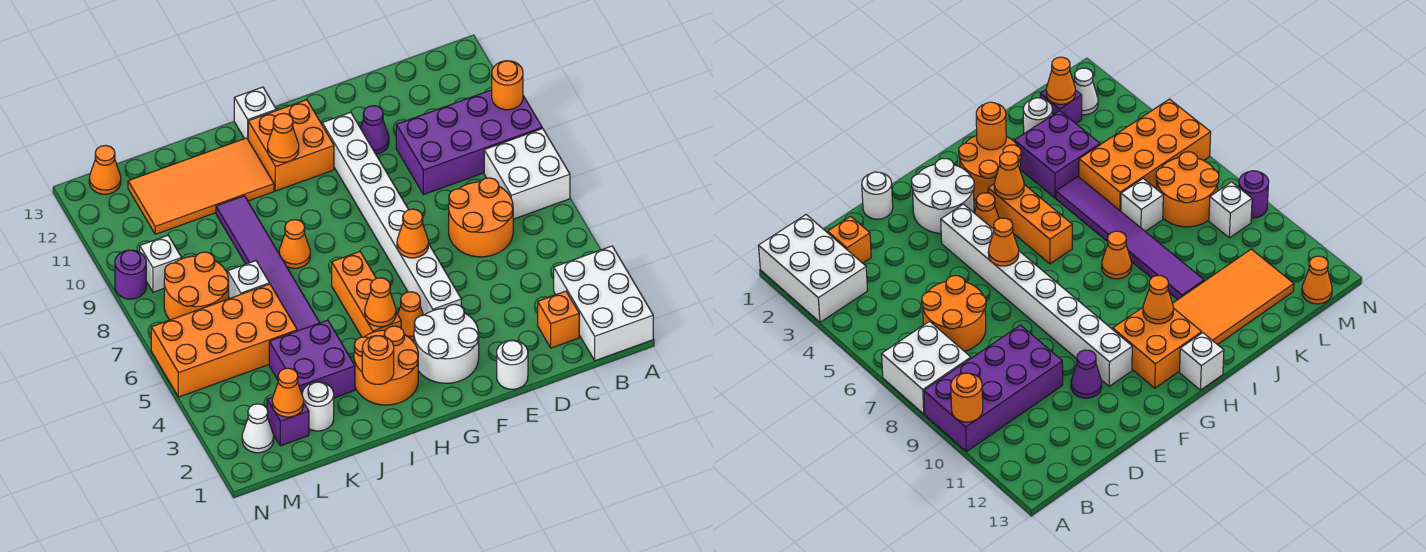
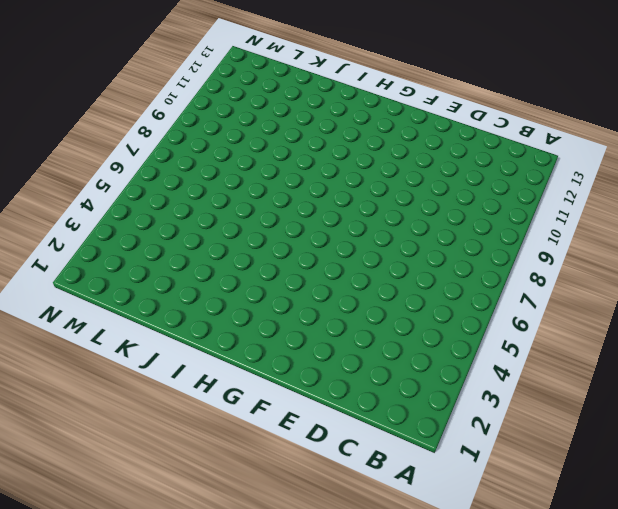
none -> white brick A1:B3 level 1
none -> white brick A7:B8 level 1
none -> purple brick A9:D10 level 1
none -> orange brick C2 level 1

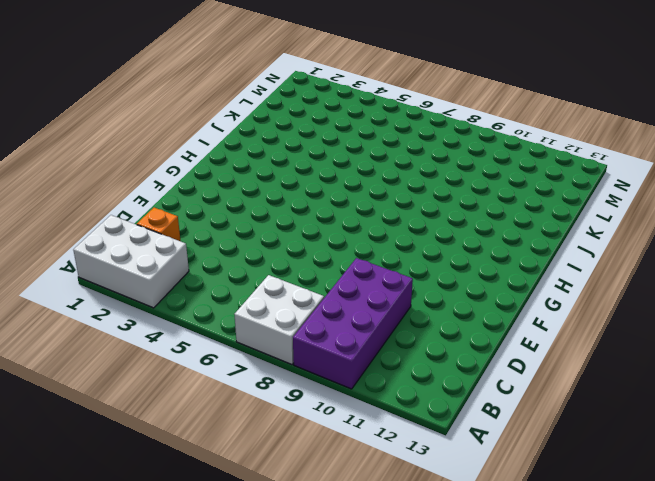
none -> orange round brick C6:D7 level 1
none -> white round brick E1 level 1
none -> purple cone E11 level 1
none -> white round brick F2:G3 level 1

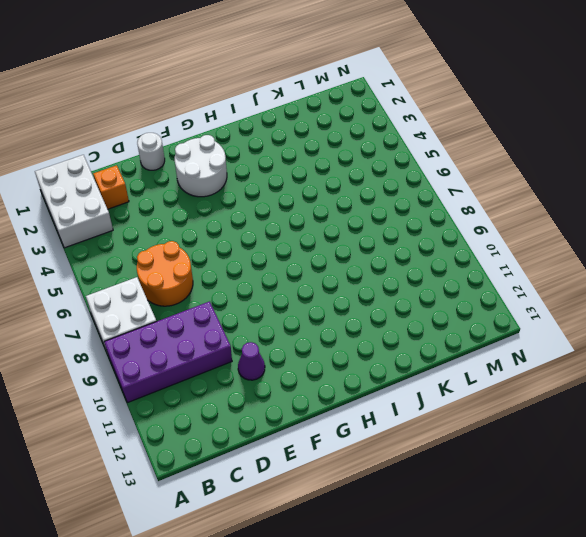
none -> white brick F4:F11 level 1
none -> orange cone G4 level 1
none -> orange brick G11:H12 level 1
none -> orange round brick H2:I3 level 1

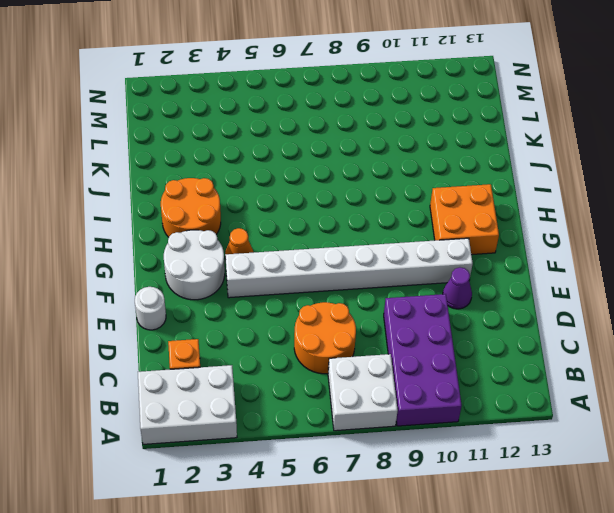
none -> orange brick H4:H6 level 1
none -> white brick H13 level 1
none -> orange cone I8 level 1
none -> orange tile I11:L12 level 1

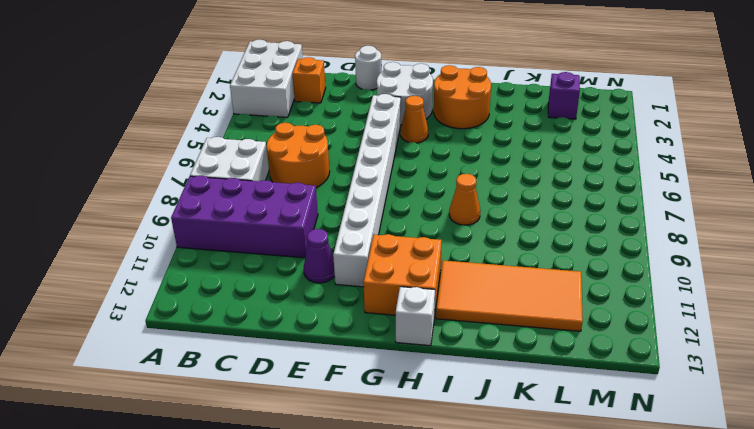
none -> orange brick H4:H6 level 1
none -> purple brick J3:K4 level 1
none -> purple tile J5:J10 level 1
none -> white round brick K2 level 1

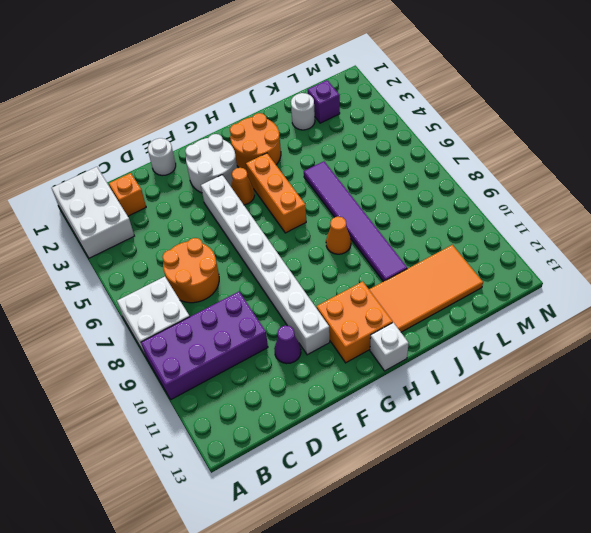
none -> purple brick J3:K4 level 1
none -> orange brick K5:N6 level 1
none -> white brick K7 level 1
none -> orange round brick L7:M8 level 1

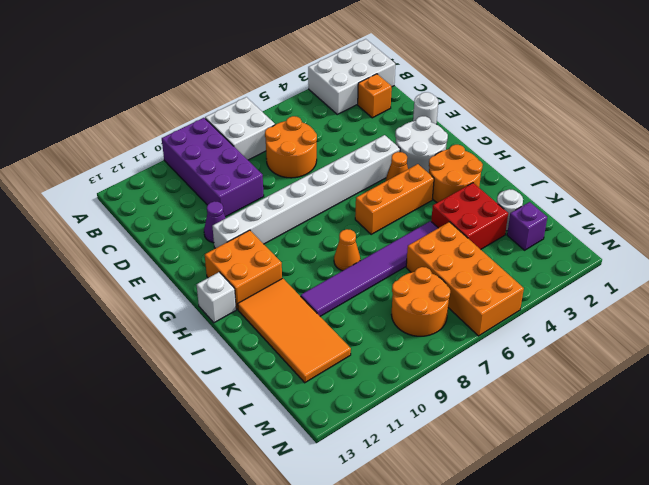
red brick J3:K4 level 1 -> purple brick J3:K4 level 1
none -> white brick K7 level 1
none -> white cone M2 level 1
none -> white brick M9 level 1
none -> orange cone M13 level 1

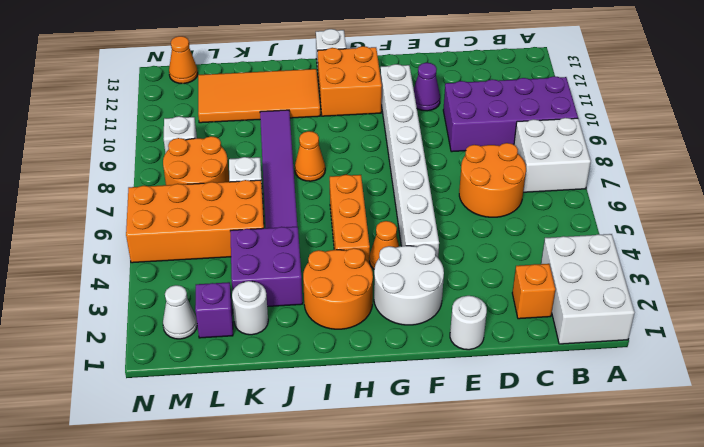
none -> purple round brick N9 level 1
none -> orange round brick A10 level 2
none -> orange cone F6 level 2
none -> orange cone H4 level 2

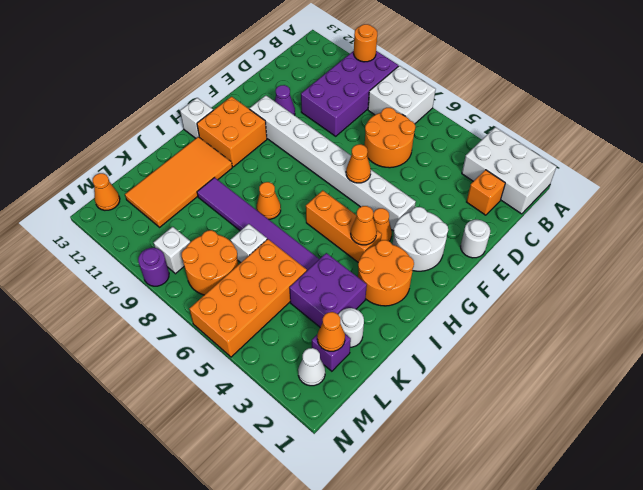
none -> orange cone H11 level 2
none -> orange round brick I2 level 2

